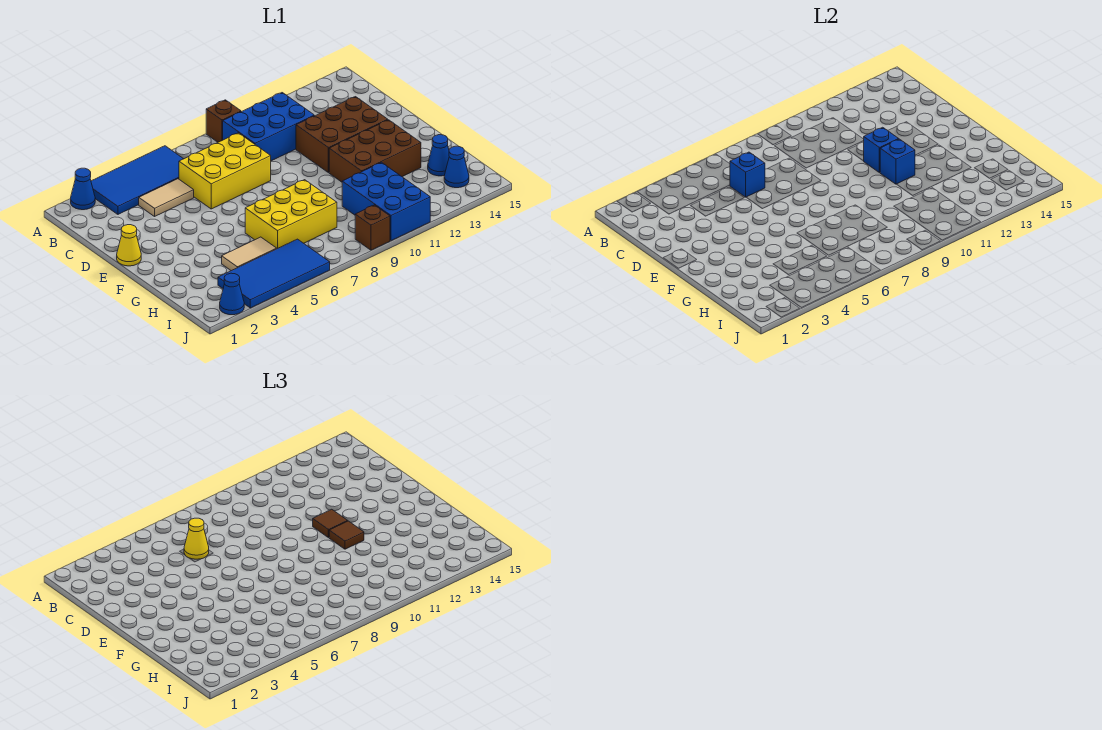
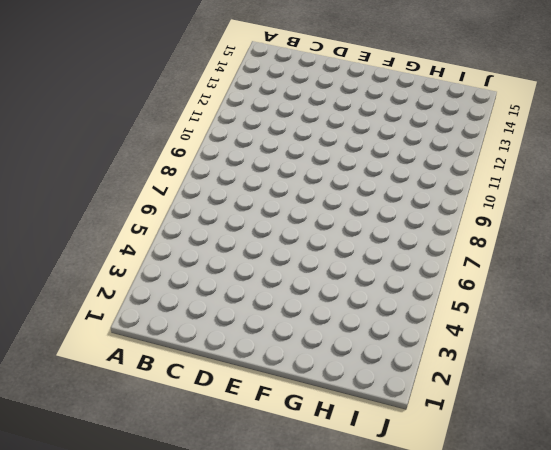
none -> blue cone A2 level 1
none -> blue tile A3:B6 level 1
none -> brown brick A9 level 1

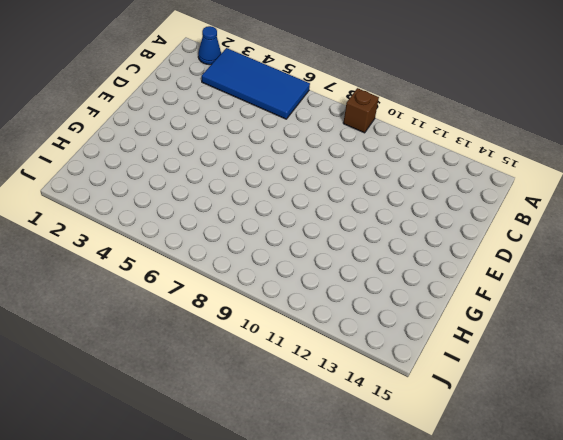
none -> blue brick B9:C11 level 1
none -> tan tile C4:C5 level 1
none -> yellow brick C6:D8 level 1

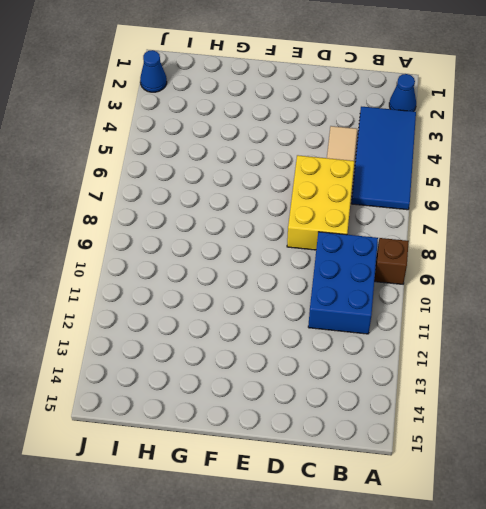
none -> brown brick D11:E13 level 1
none -> yellow cone E1 level 1
none -> brown brick F11:G13 level 1

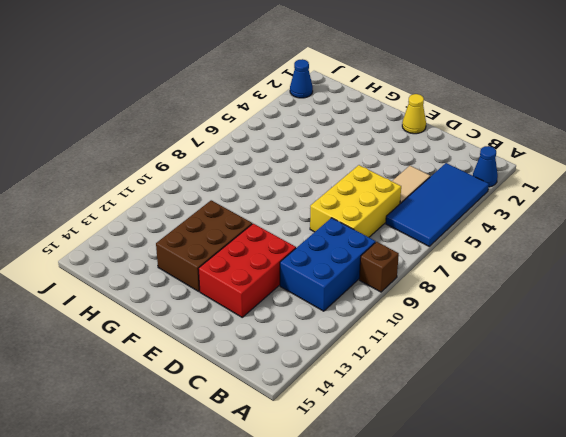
red brick D11:E13 level 1 -> brown brick D11:E13 level 1
none -> yellow brick G6:H8 level 1
none -> tan tile H4:H5 level 1
none -> blue brick H10:J11 level 1

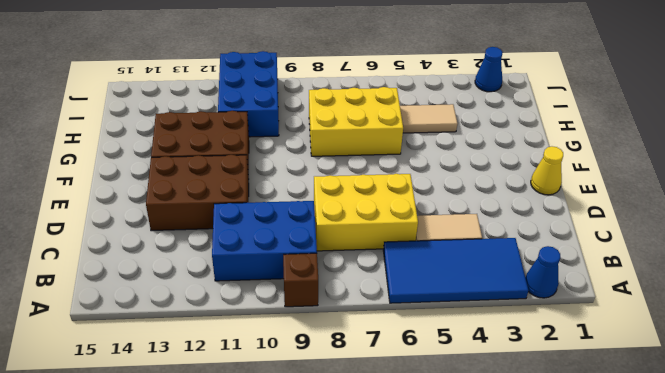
none -> blue cone H14 level 1
none -> blue tile I3:J6 level 1
none -> blue cone I14 level 1

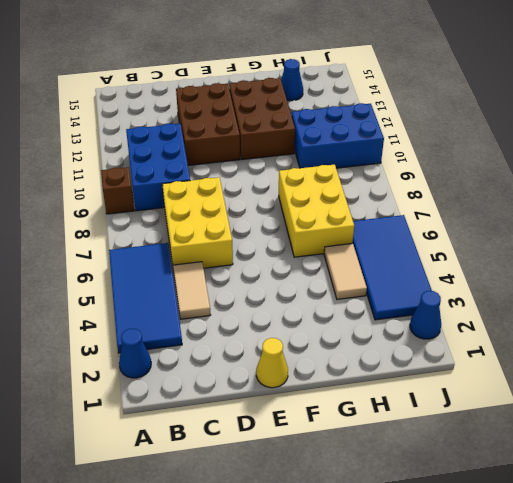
none -> blue cone I14 level 1
none -> brown brick J9 level 1
none -> blue brick C6 level 2

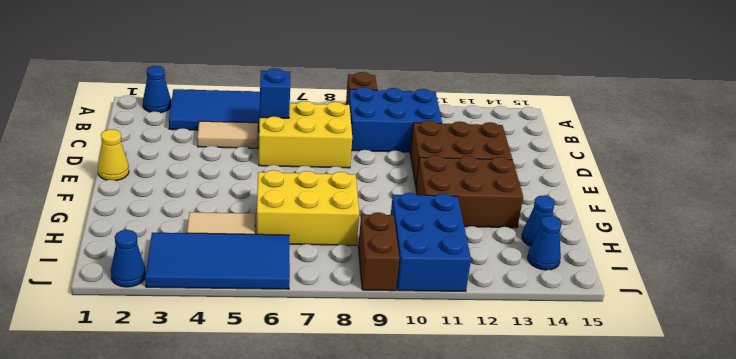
brown brick I9:J9 level 1 -> brown brick J9 level 1
none -> blue brick E11 level 2
none -> blue brick F11 level 2
none -> yellow cone C6 level 3

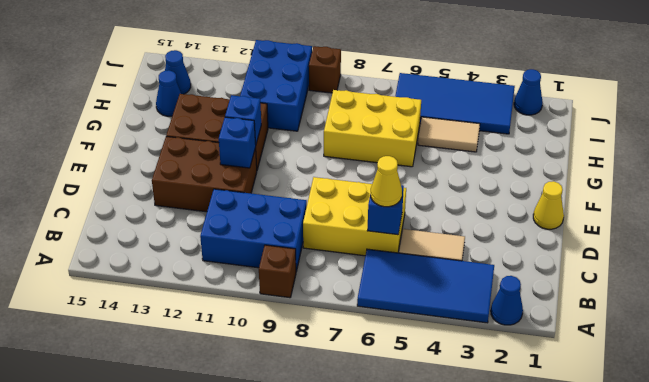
none -> brown tile E11 level 3
none -> brown tile F11 level 3

